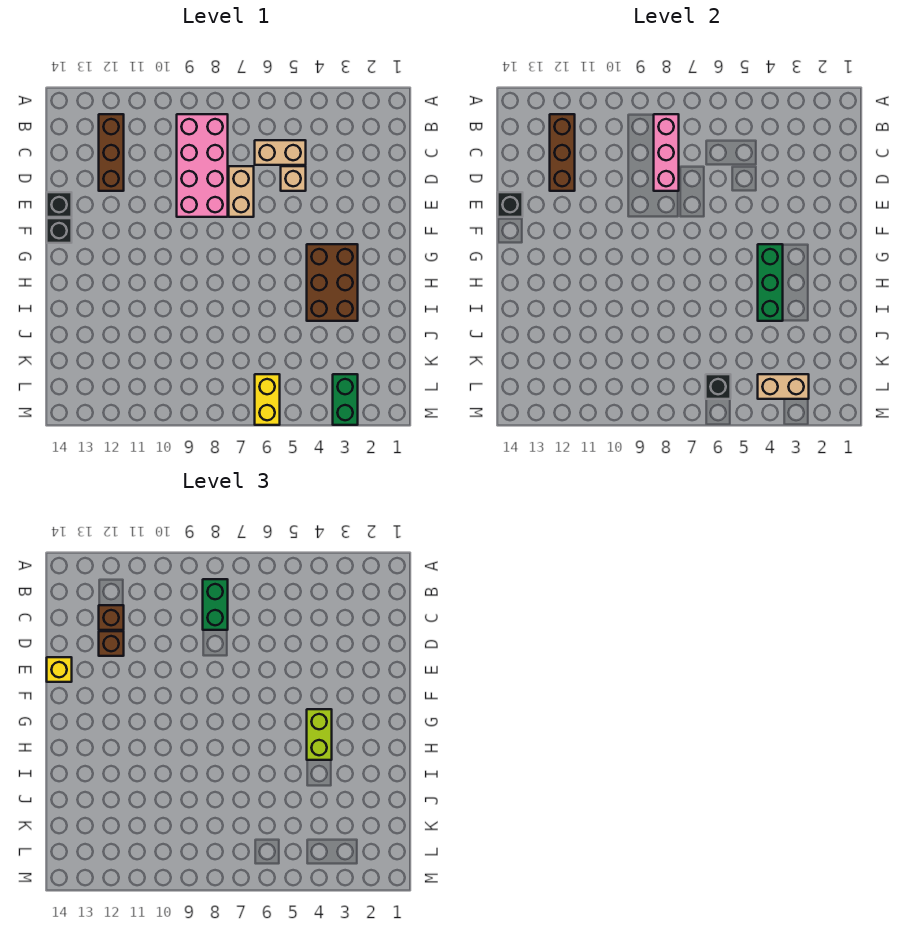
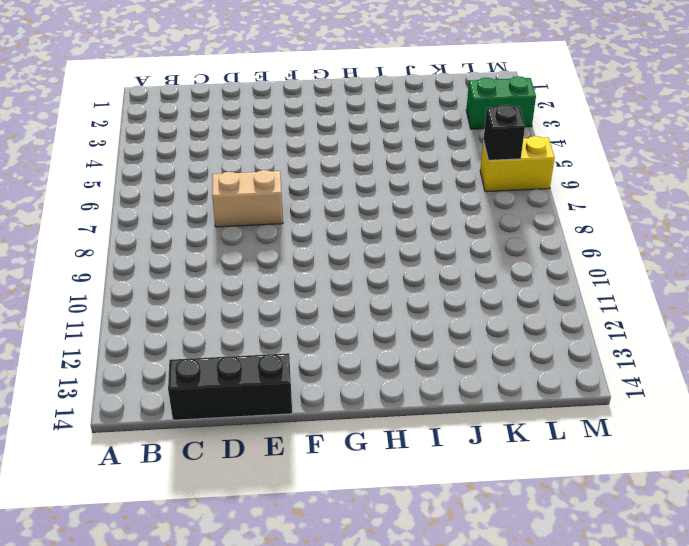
black brick C14:E14 level 1 -> black brick E14 level 1
none -> pink brick B8:E9 level 1
none -> brown brick B12:D12 level 1
none -> tan brick C5:C6 level 1

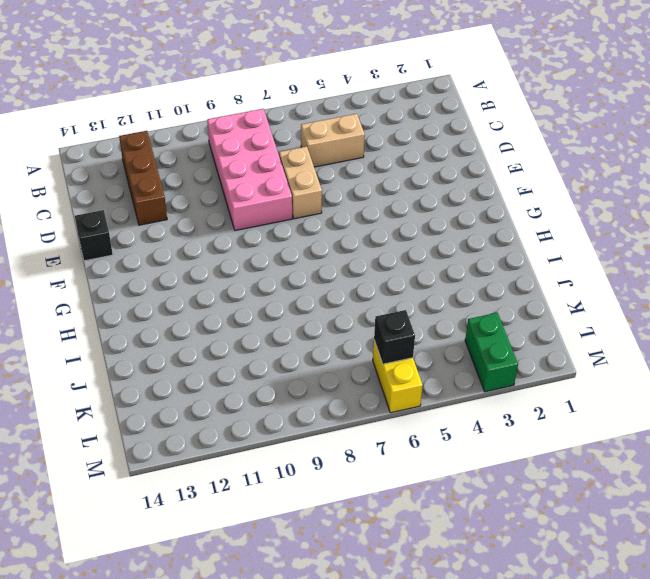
none -> tan brick D5 level 1
none -> black brick F14 level 1
none -> brown brick G3:I4 level 1

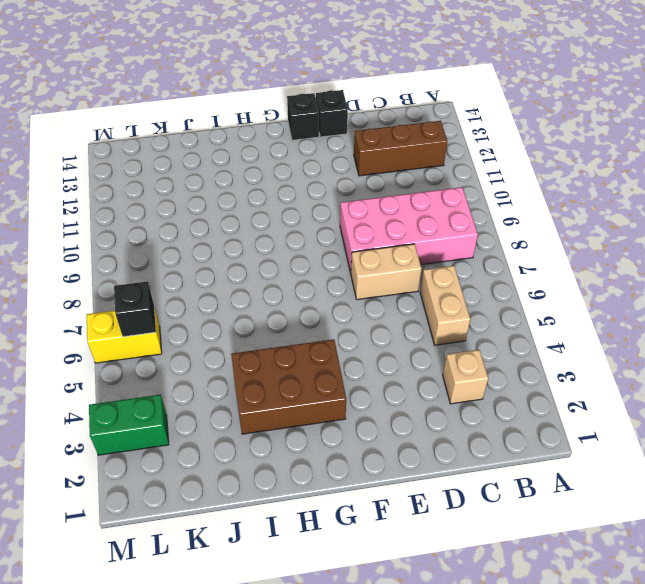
tan brick C3 level 1 -> tan brick D5 level 1
none -> pink brick B8:D8 level 2
none -> brown brick B12:D12 level 2
none -> black brick E14 level 2

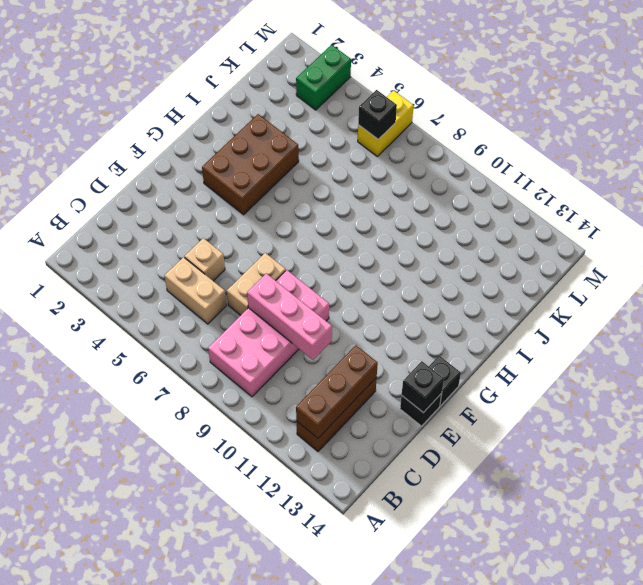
pink brick D8:D10 level 2 -> pink brick B8:D8 level 2
none -> green brick G4:I4 level 2
none -> tan brick L3:L4 level 2
none -> green brick B8:C8 level 3

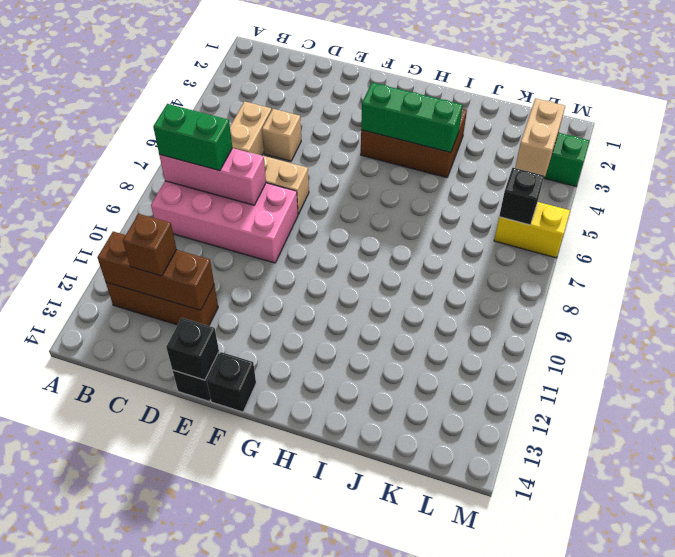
none -> brown brick D12 level 3
none -> yellow brick E14 level 3
none -> lime brick G4:H4 level 3

